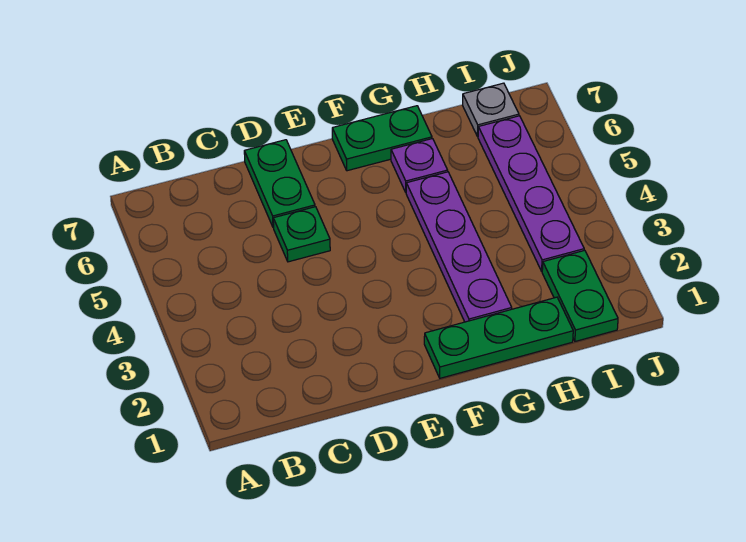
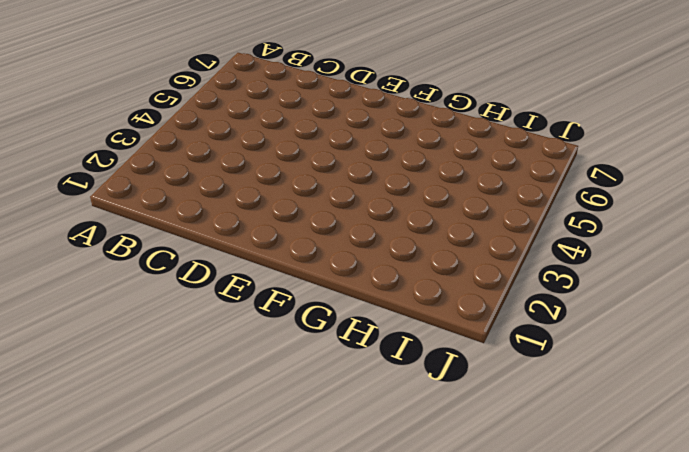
none -> green plate D5 level 1
none -> green plate D6:D7 level 1

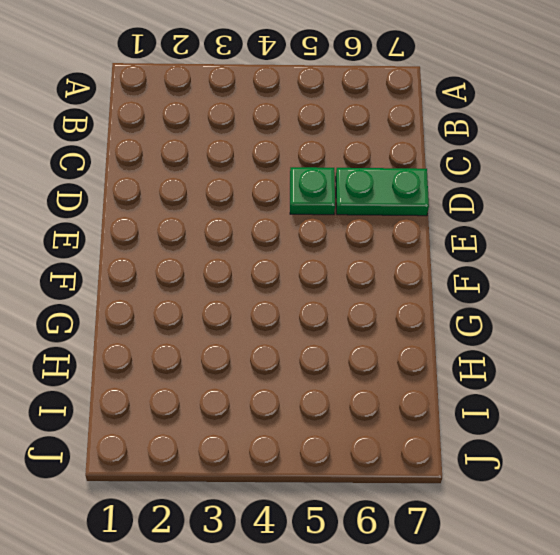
none -> green plate F1:H1 level 1
none -> green plate F7:G7 level 1

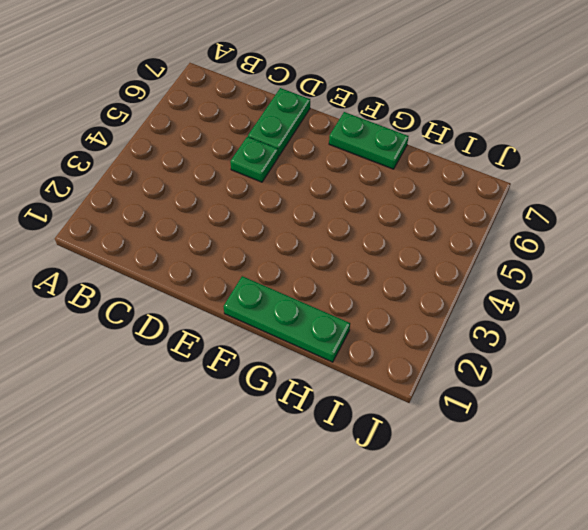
none -> purple plate G2:G5 level 1
none -> purple plate G6 level 1

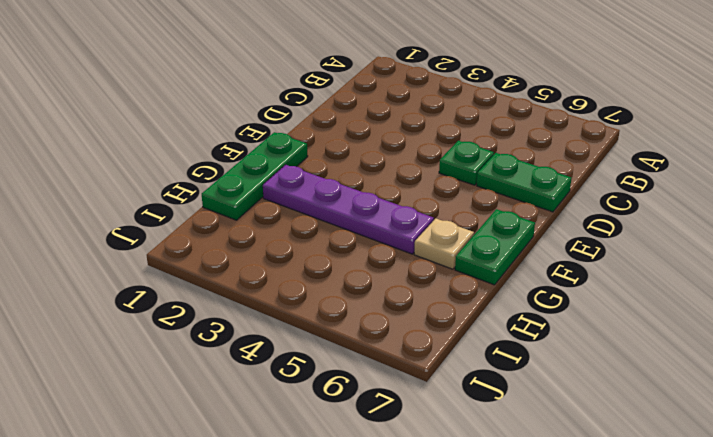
tan plate G6 level 1 -> purple plate G6 level 1
none -> green plate I1:I2 level 1
none -> purple plate I3:I6 level 1

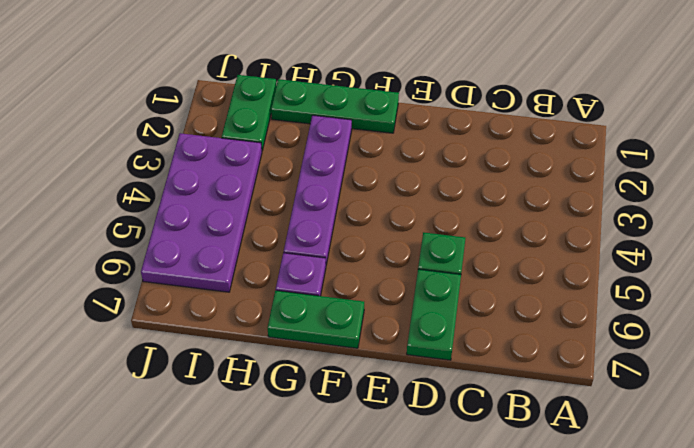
purple plate I3:J6 level 1 -> purple plate I3:I6 level 1
none -> grey plate I7 level 1

